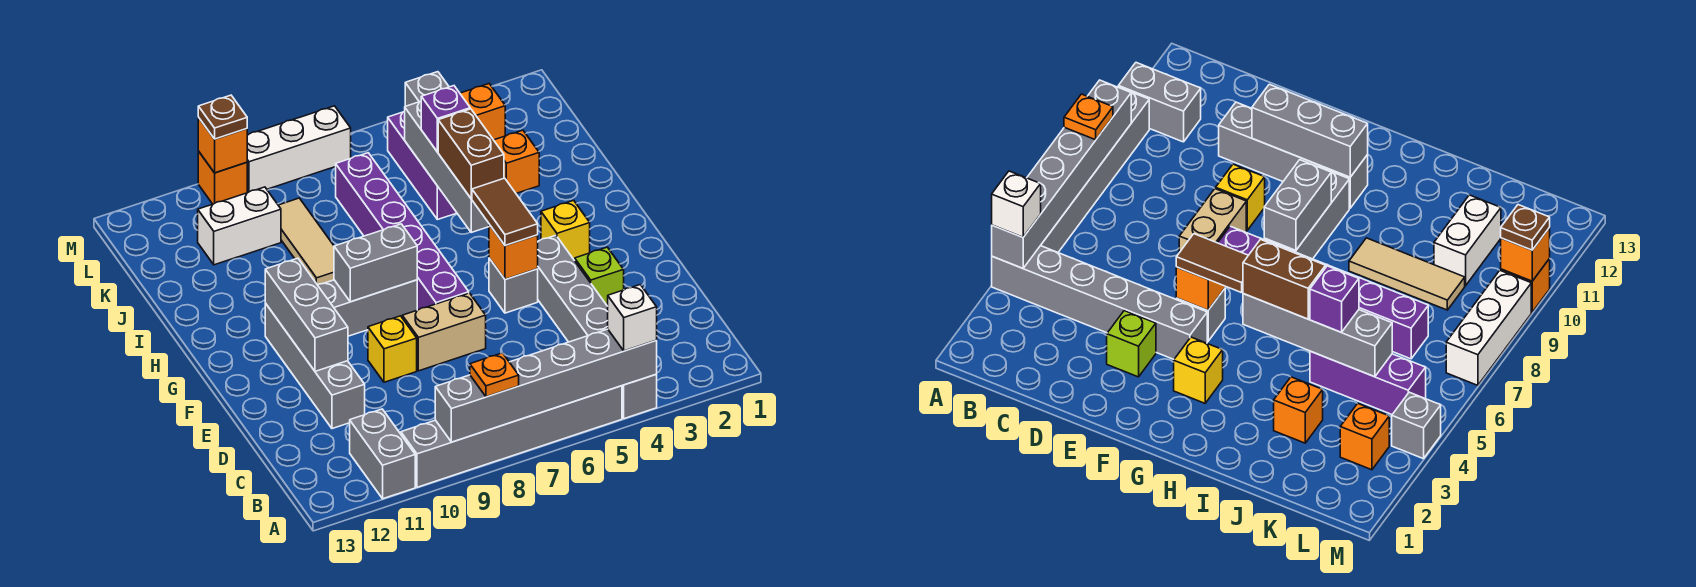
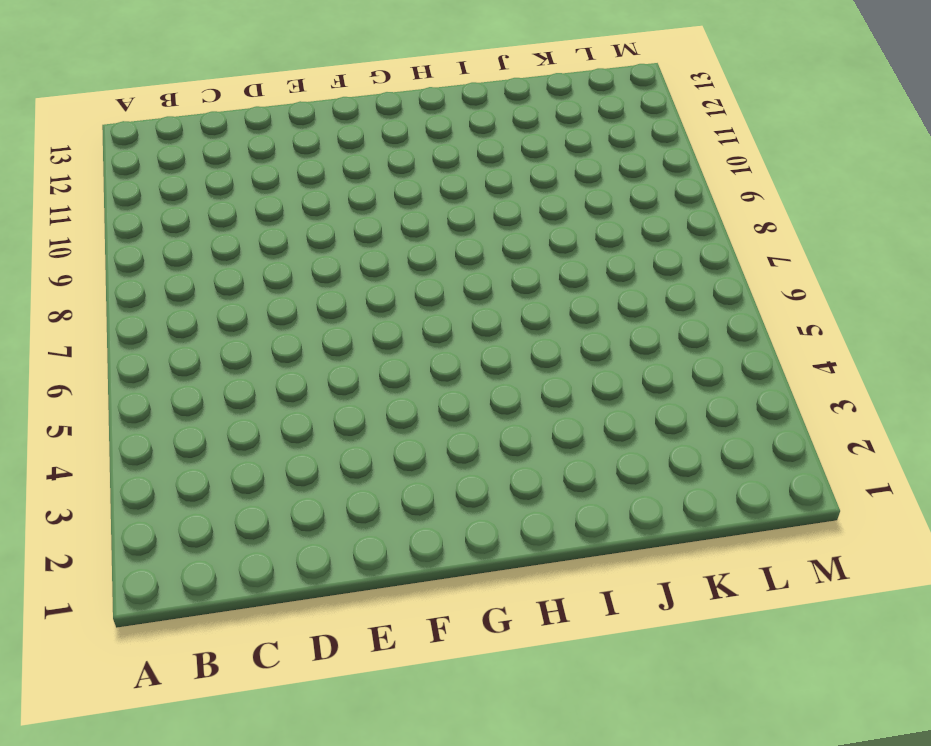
none -> grey brick A4:F4 level 1
none -> grey brick A5:A10 level 1
none -> grey brick A11:B11 level 1
none -> grey brick D11:G11 level 1

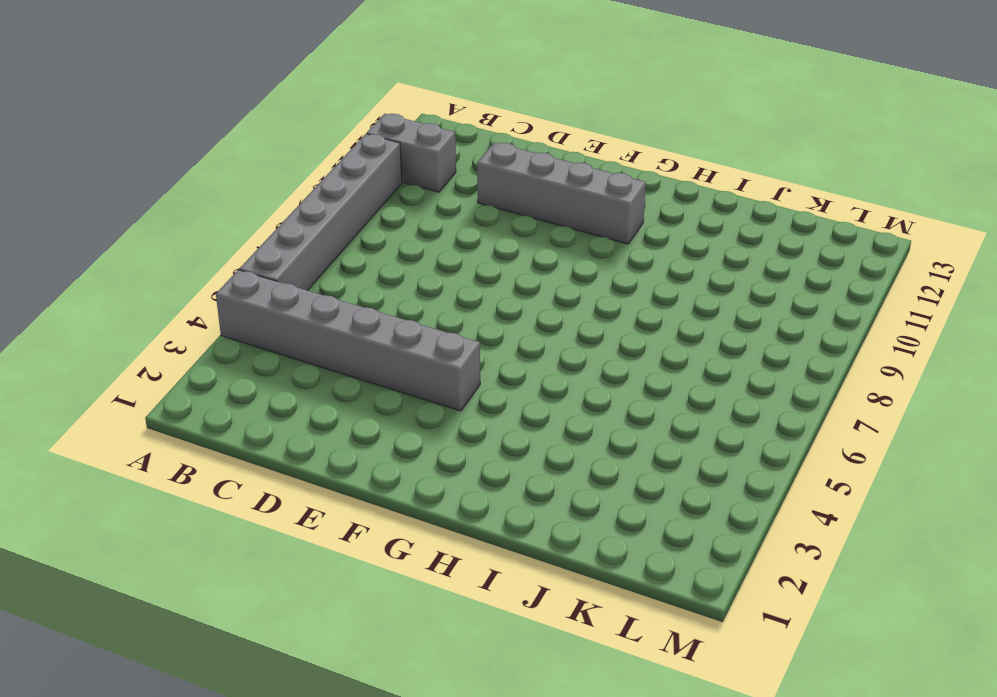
none -> lime brick E3 level 1
none -> tan brick E7:E8 level 1
none -> yellow brick E9 level 1
none -> grey brick F5 level 1

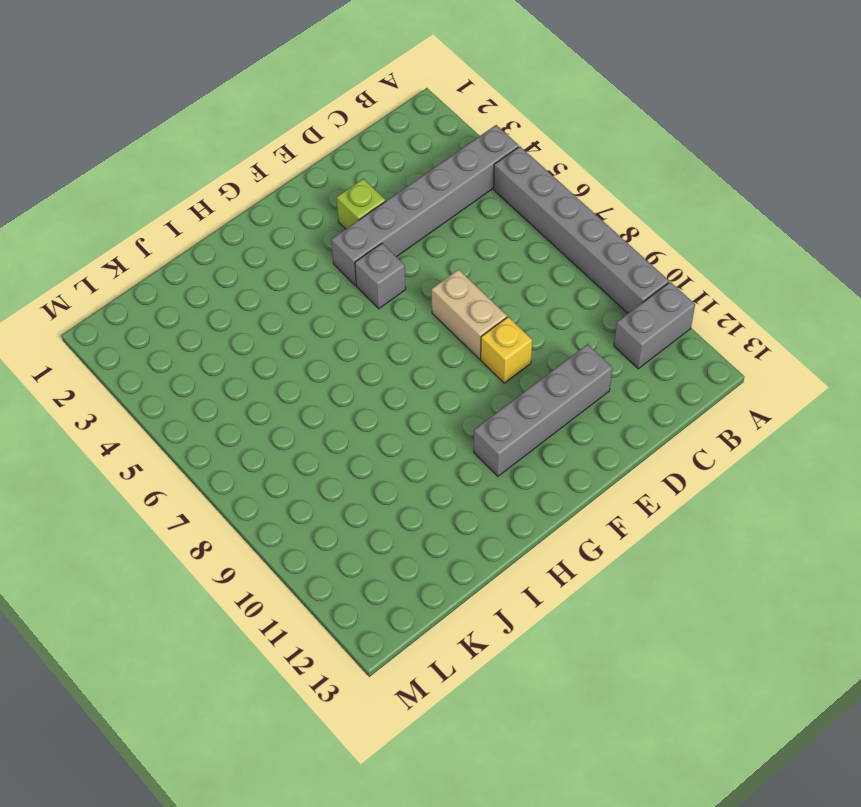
none -> purple brick F7:K7 level 1
none -> yellow brick G3 level 1
none -> grey brick G8:G10 level 1
none -> tan tile I9:K9 level 1

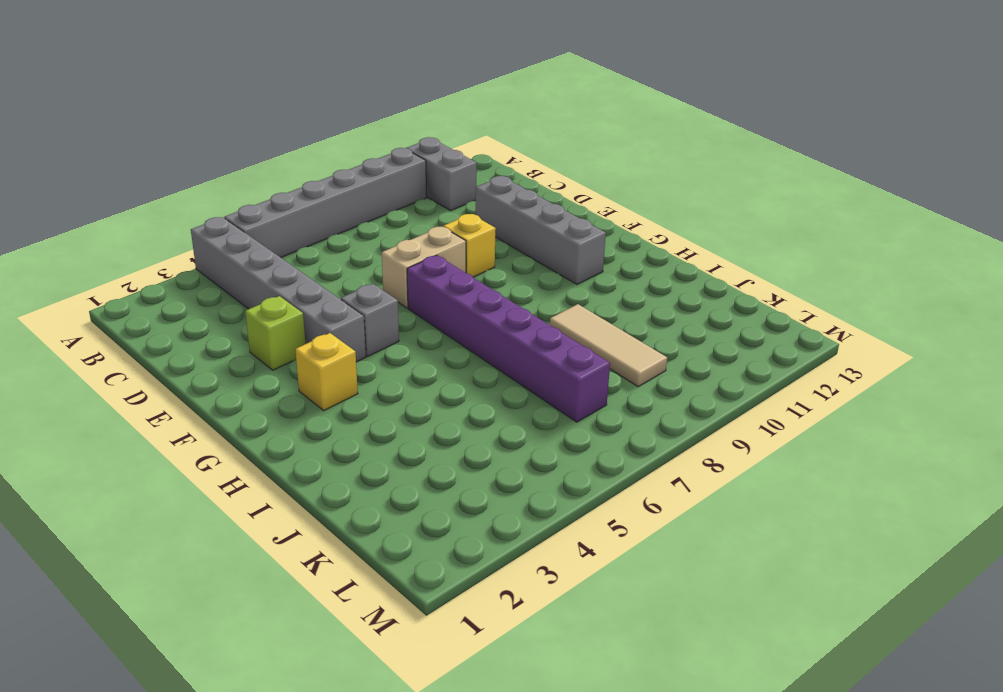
none -> grey brick G8:G10 level 1
none -> orange brick J3 level 1
none -> purple brick J5:L5 level 1
none -> white brick K10:K11 level 1

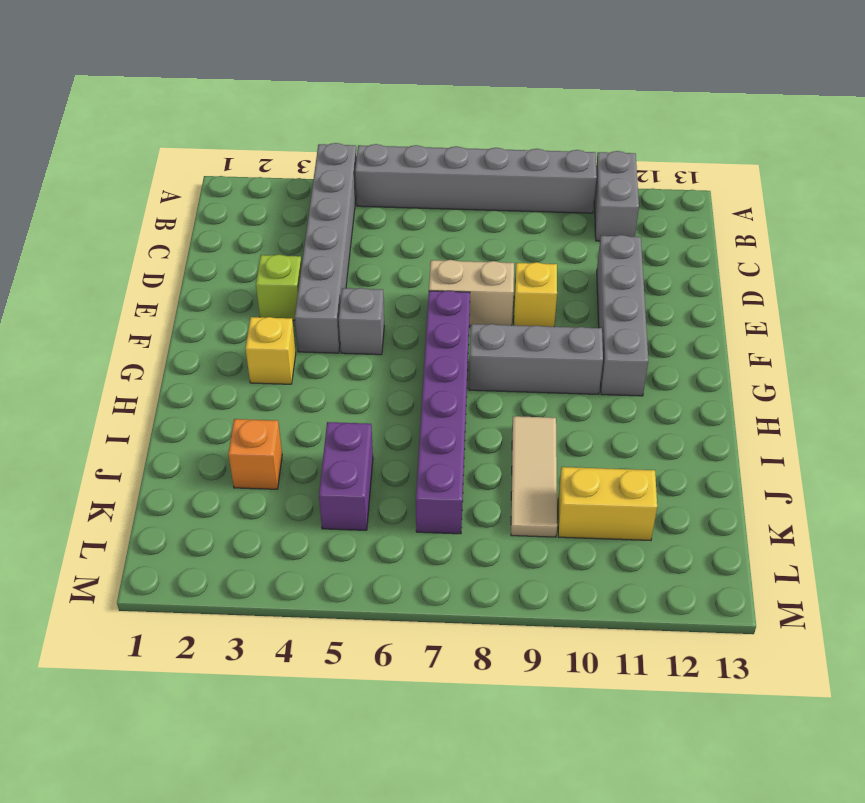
purple brick J5:K5 level 1 -> purple brick J5:L5 level 1
yellow brick K10:K11 level 1 -> white brick K10:K11 level 1
none -> orange brick L3 level 1
none -> grey brick M4 level 1
none -> white brick M7:M9 level 1
none -> orange brick M10 level 1

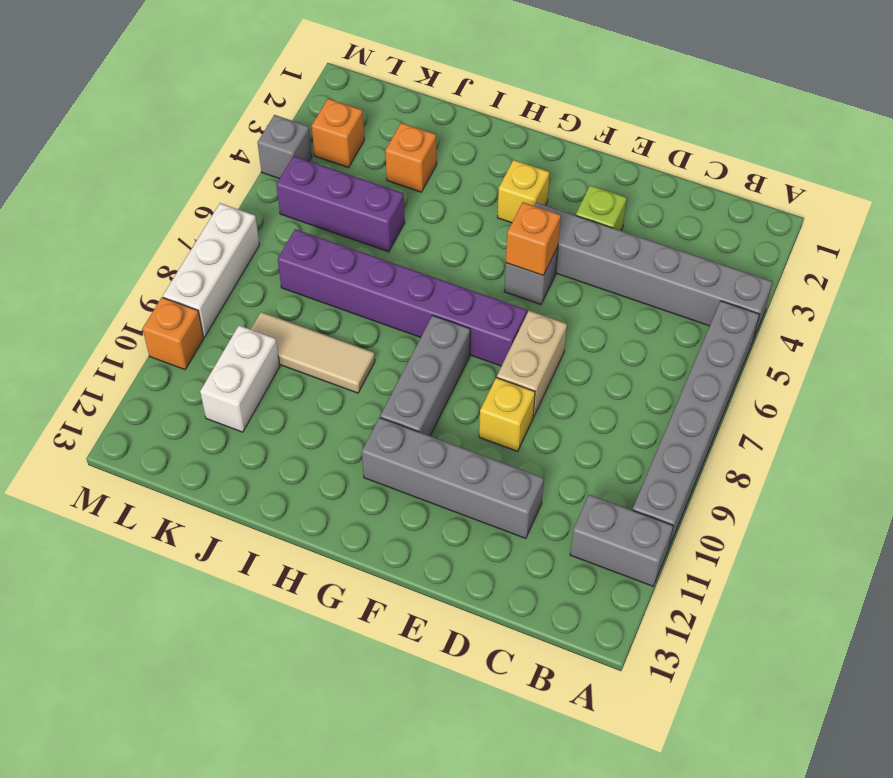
none -> grey brick A4:A9 level 2
none -> grey brick E11:G11 level 2
none -> grey brick G8:G9 level 2
none -> grey brick H5:K5 level 2

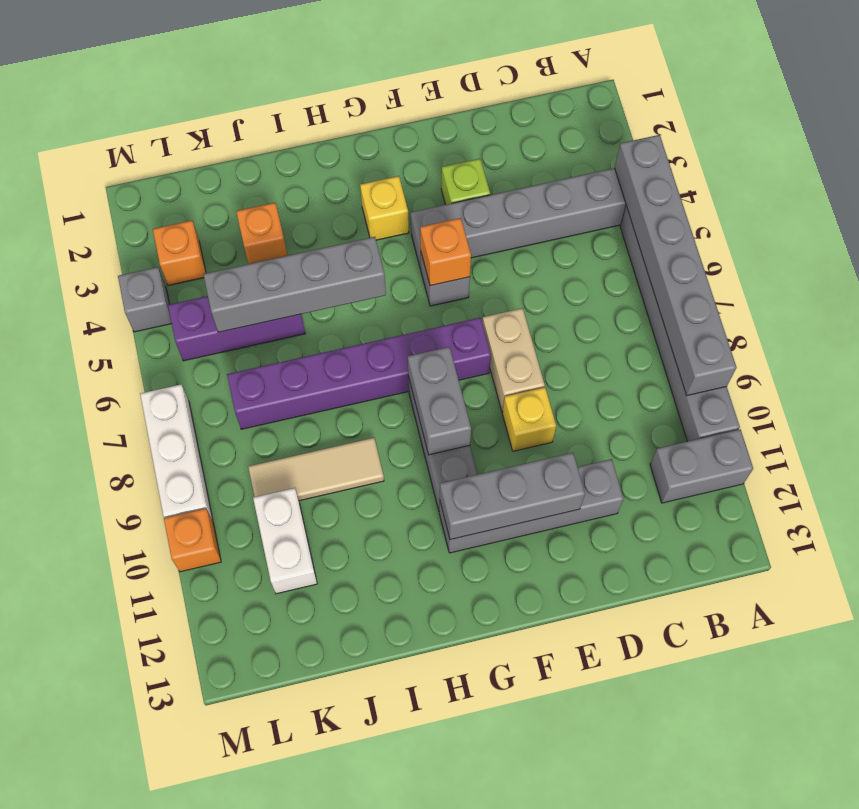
none -> orange brick M10 level 2
none -> white brick A4 level 3
none -> orange plate A8 level 3
none -> brown tile F5:G5 level 3

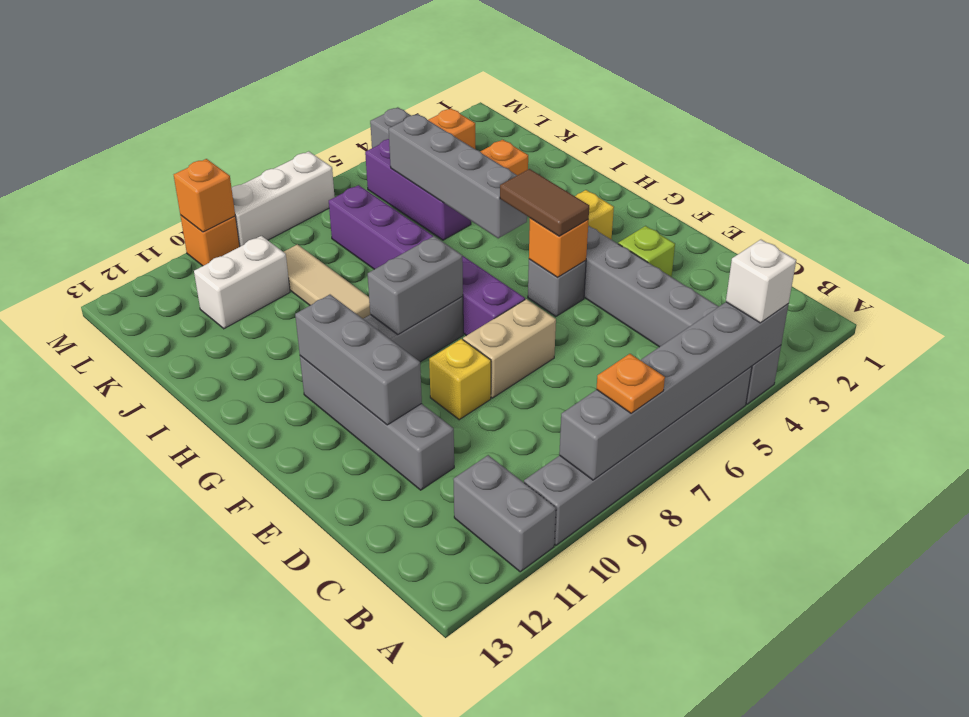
none -> brown brick H5:I5 level 3
none -> purple brick J5 level 3
none -> brown plate M10 level 3

